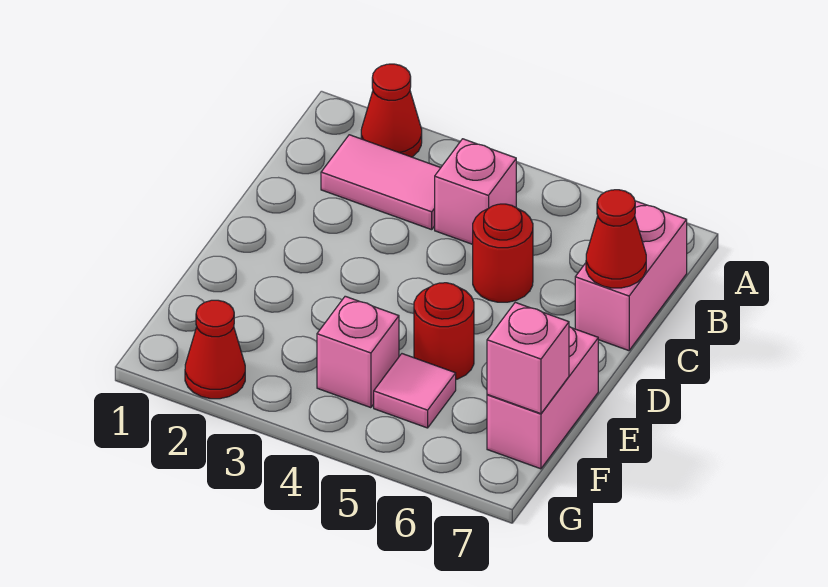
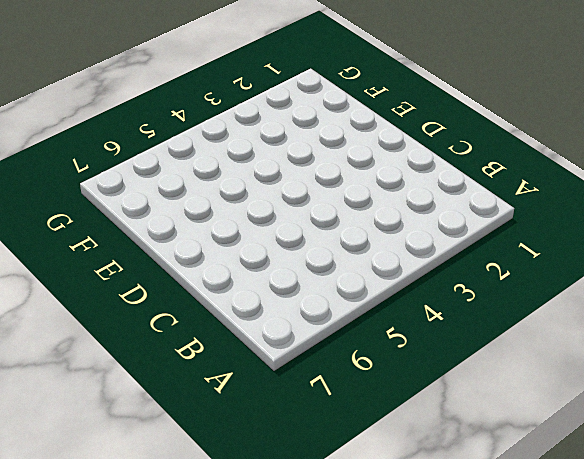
none -> red cone A2 level 1
none -> pink tile B2:B3 level 1
none -> pink brick B4 level 1

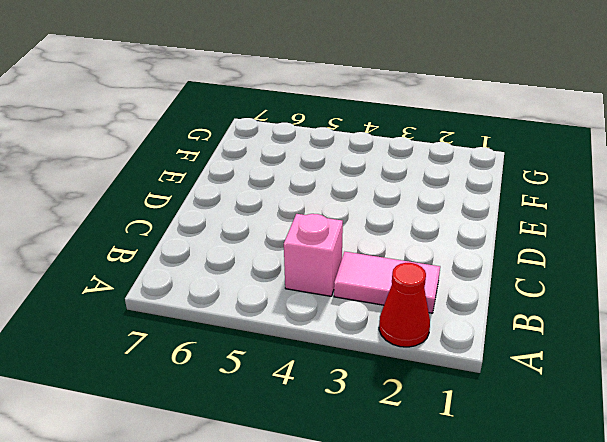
none -> pink brick B7:C7 level 1
none -> red round brick C5 level 1
none -> red round brick E5 level 1

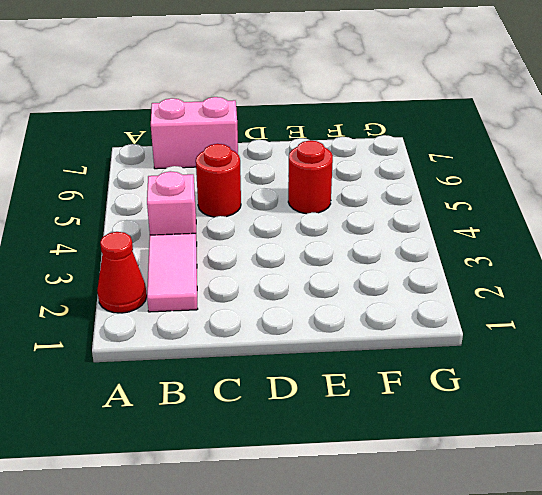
none -> pink brick E7:F7 level 1
none -> pink brick F4 level 1
none -> pink tile F5 level 1

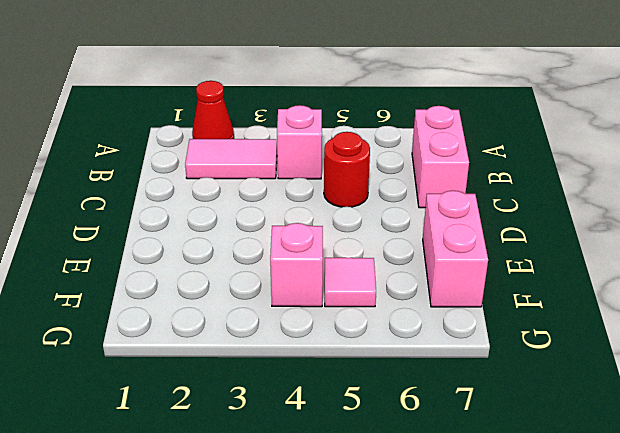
none -> red round brick E5 level 1
none -> red cone G2 level 1
none -> red cone C7 level 2

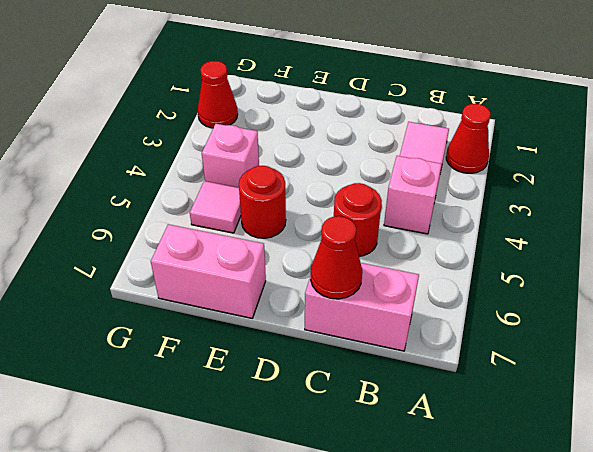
none -> pink brick F7 level 2

